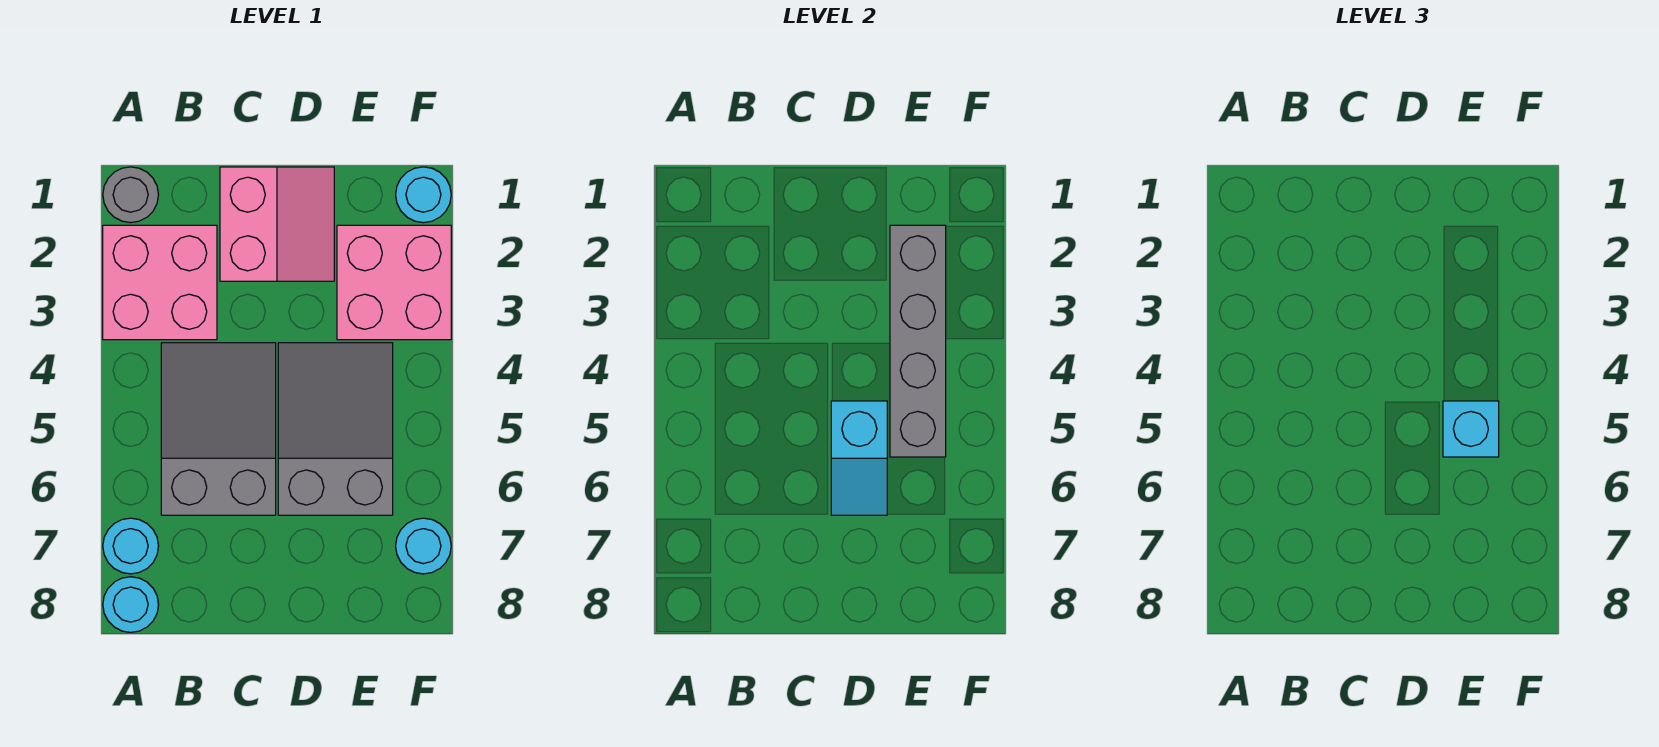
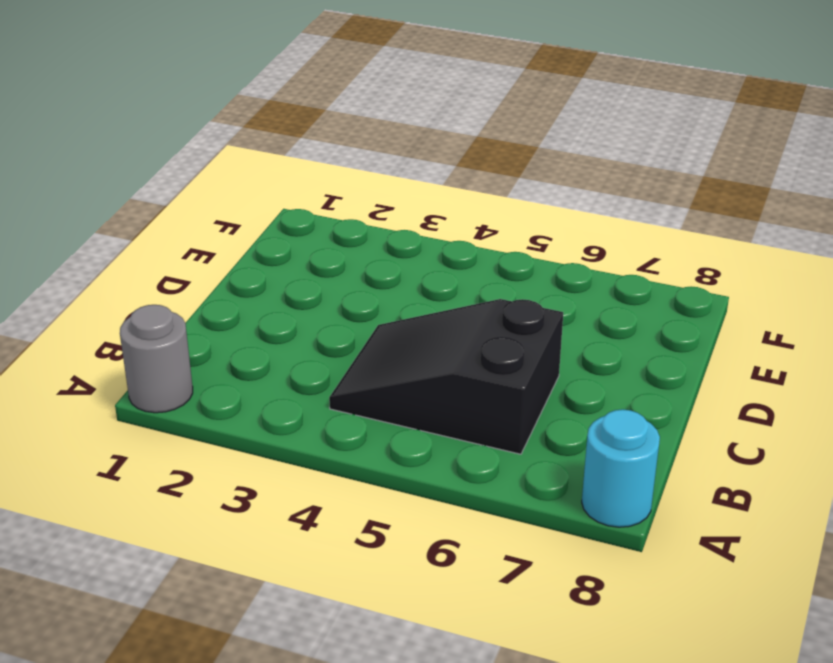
black slope B4:C6 level 1 top 6 -> grey slope B4:C6 level 1 top 6
none -> pink brick A2:B3 level 1
none -> cyan round brick A7 level 1
none -> pink slope C1:D2 level 1 top C

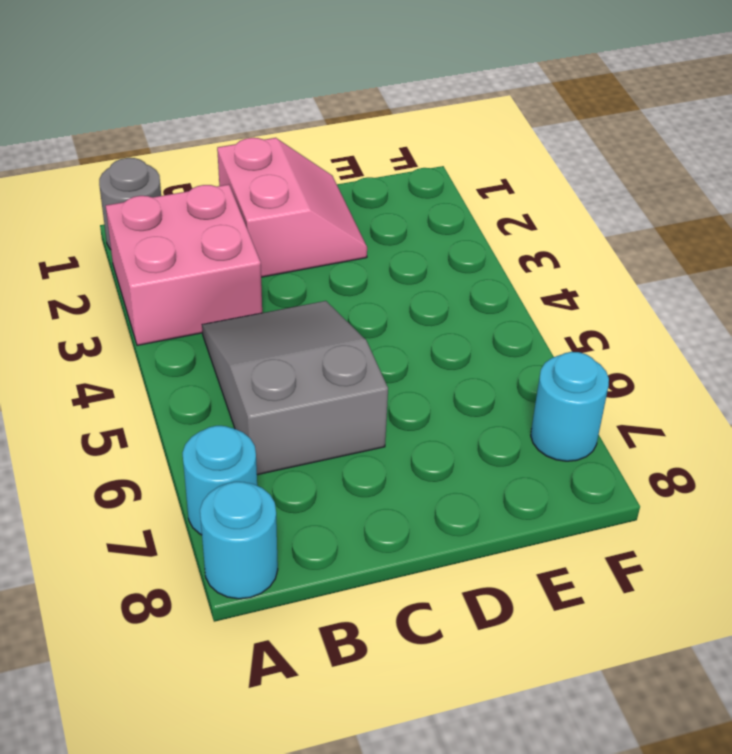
none -> grey slope D4:E6 level 1 top 6
none -> pink brick E2:F3 level 1
none -> cyan round brick F1 level 1

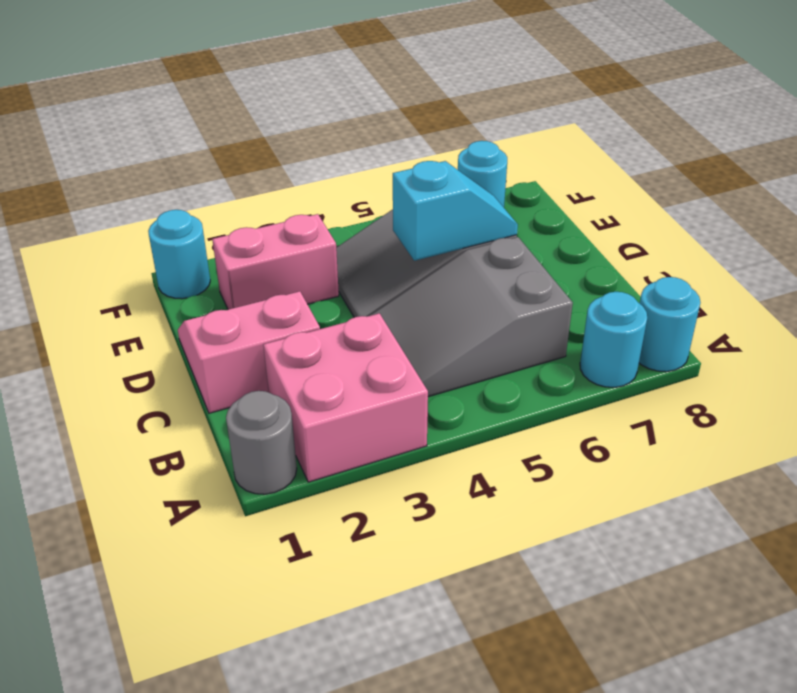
pink brick E2:E3 level 1 -> pink brick E2:F3 level 1
none -> grey brick E2:E5 level 2
none -> cyan brick E5 level 3

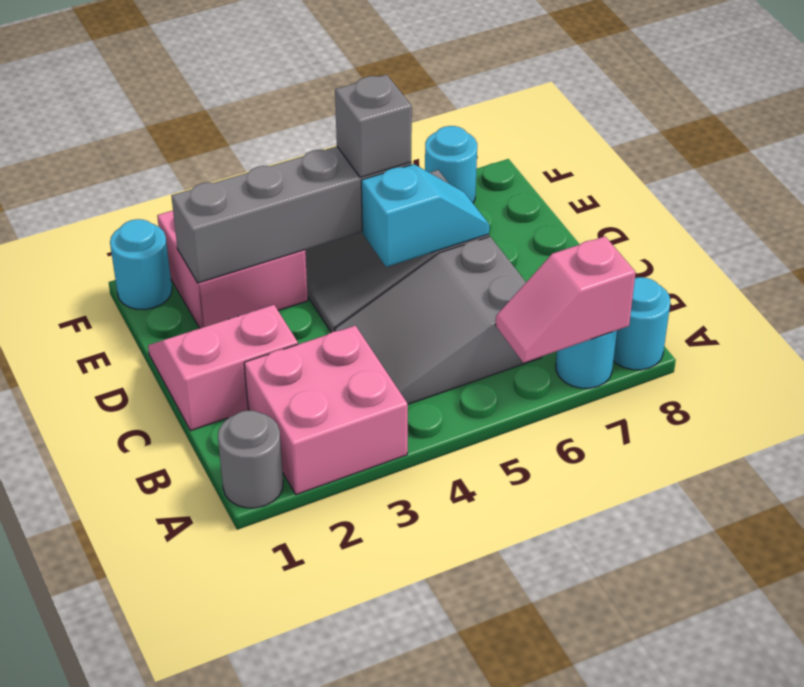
pink slope A6:A7 level 2 top 7 -> none
grey brick E5 level 3 -> cyan brick E5 level 3

